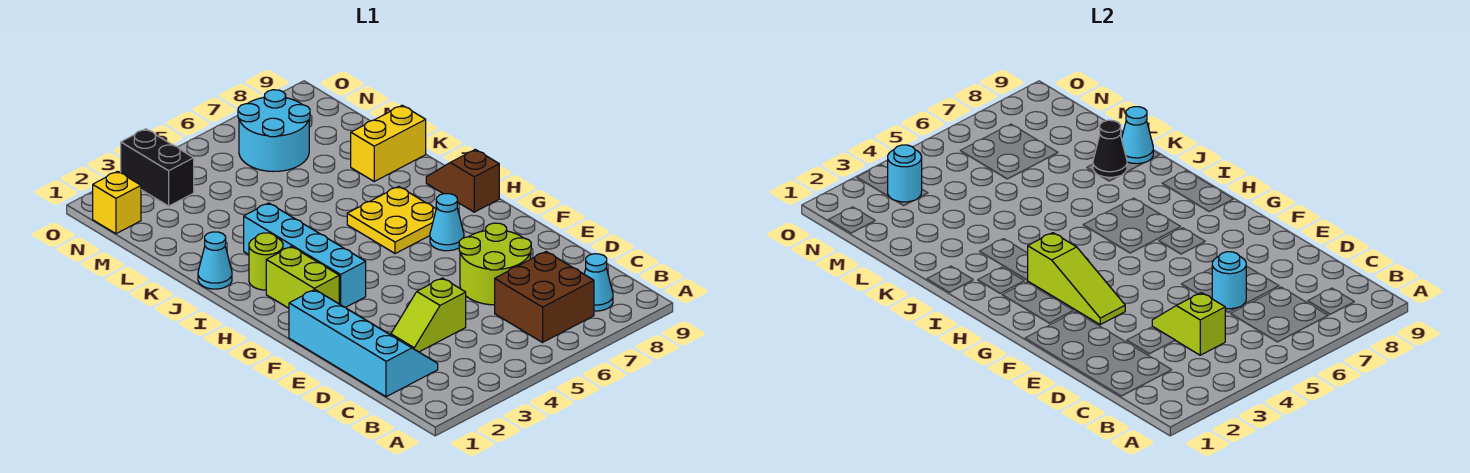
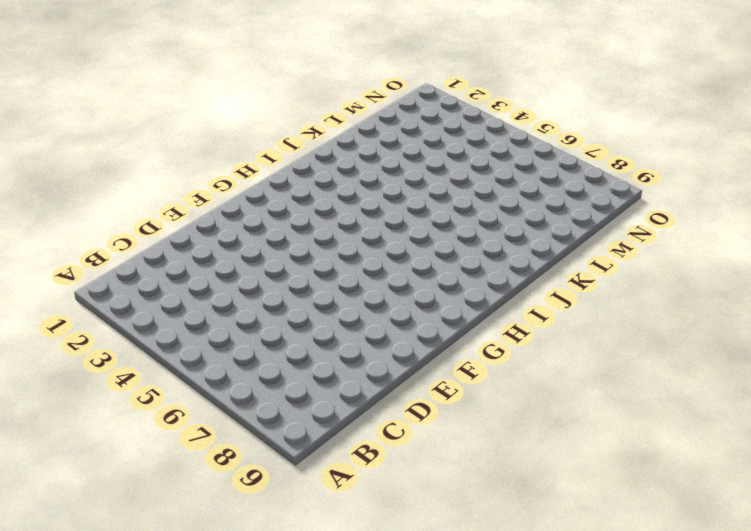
none -> brown brick B6:C7 level 1
none -> cyan cone B8 level 1
none -> cyan slope C1:F2 level 1 top 1

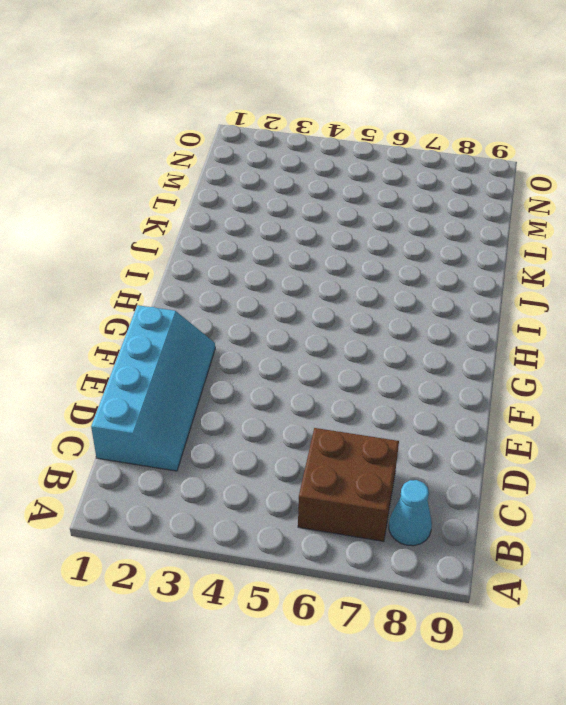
none -> lime slope D3:D4 level 1 top 4
none -> lime round brick D6:E7 level 1
none -> lime brick G2:H2 level 1

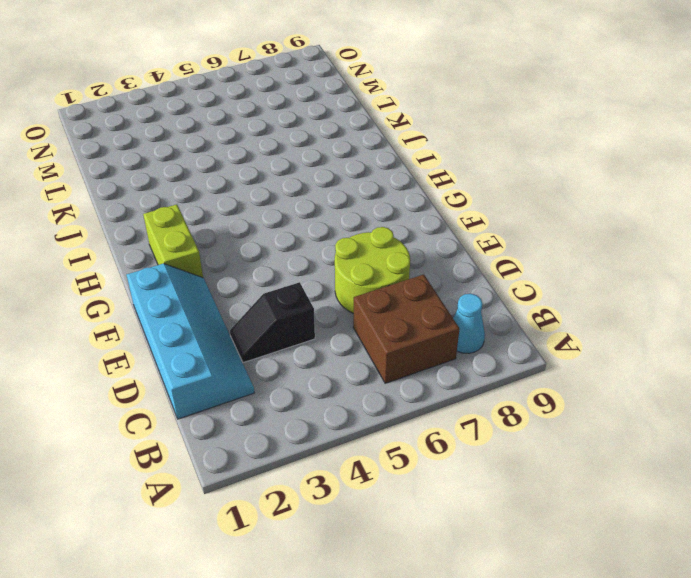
black slope D3:D4 level 1 top 4 -> lime slope D3:D4 level 1 top 4
none -> cyan brick G3:J3 level 1
none -> cyan cone G7 level 1
none -> yellow plate H6:I7 level 1

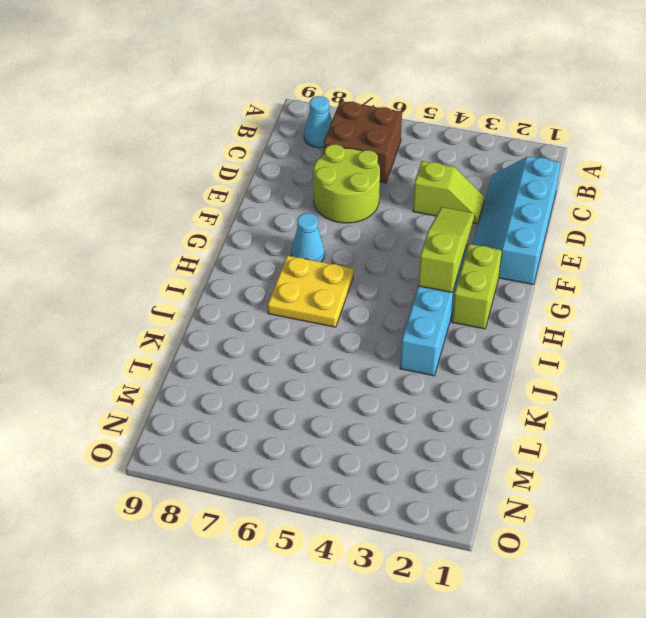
none -> brown slope H9:I9 level 1 top H
none -> lime round brick I2 level 1
none -> cyan cone J1 level 1

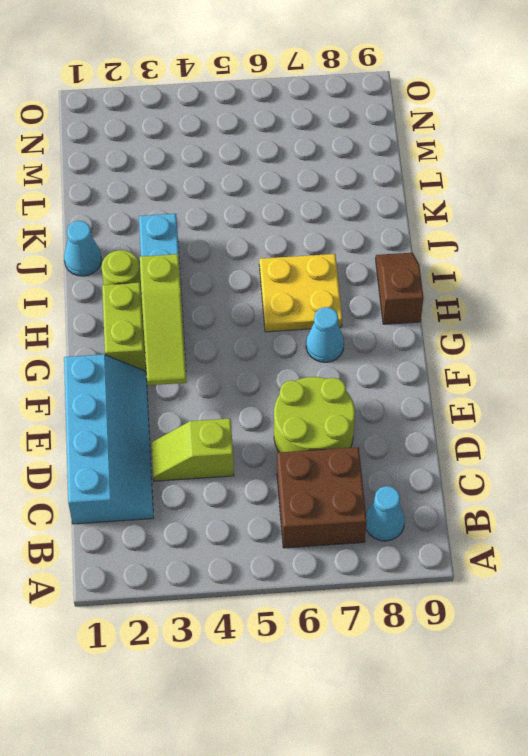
none -> yellow brick K8:K9 level 1
none -> cyan round brick M6:N7 level 1
none -> yellow brick N1 level 1

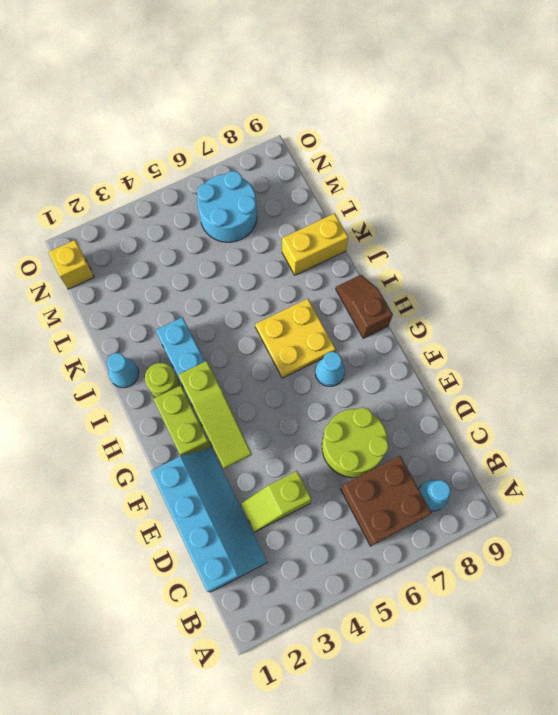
none -> black brick N3:O3 level 1
none -> lime slope C4:D4 level 2 top C
none -> cyan round brick D6 level 2

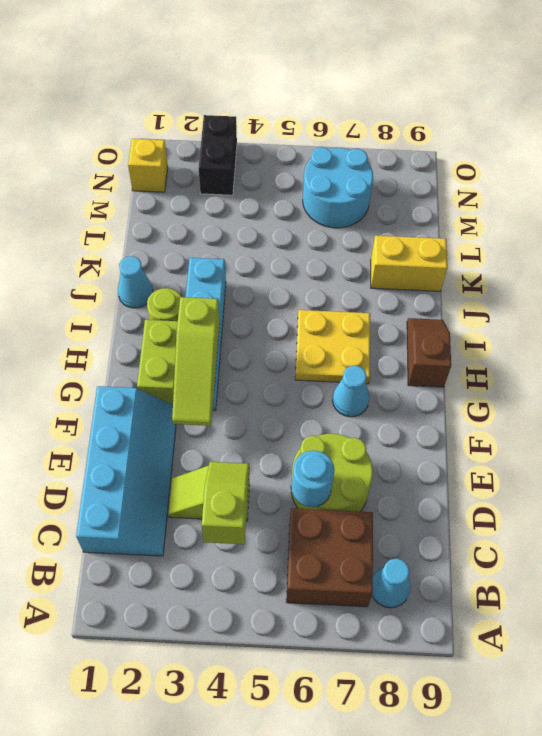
none -> black cone K8 level 2
none -> cyan cone K9 level 2
none -> cyan round brick N3 level 2

